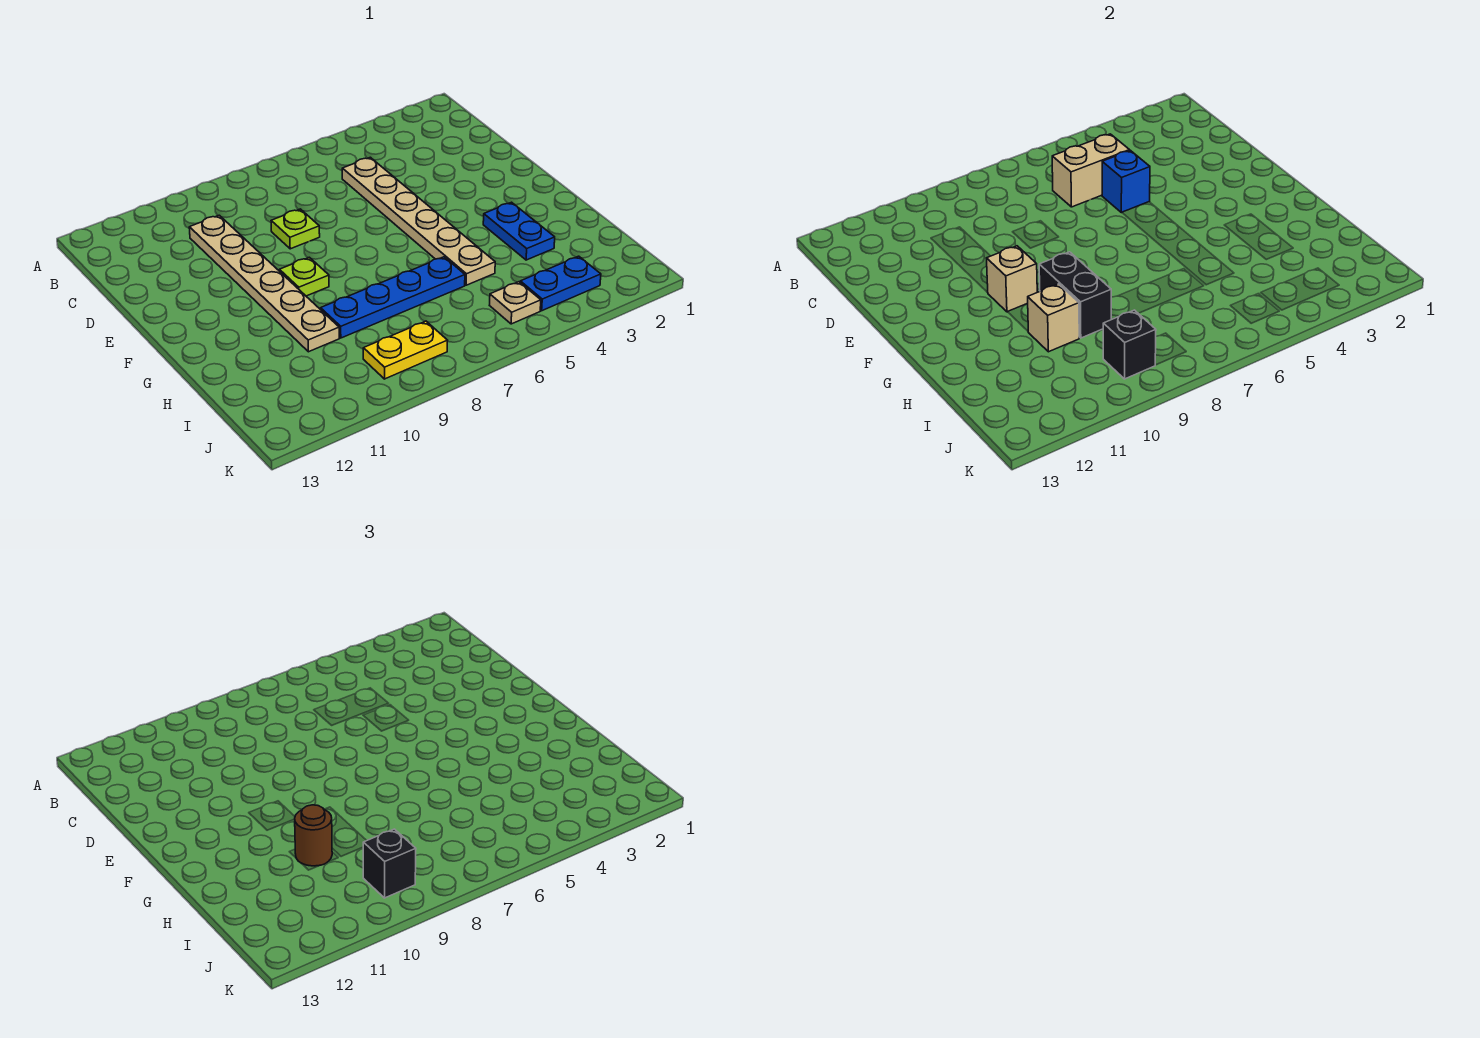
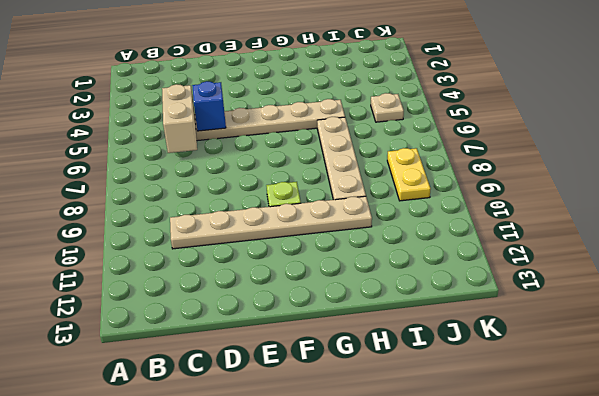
tan plate H6:H9 level 1 -> blue plate H6:H9 level 1
none -> lime plate D8 level 1
none -> blue plate G3:H3 level 1
none -> blue plate J3:J4 level 1

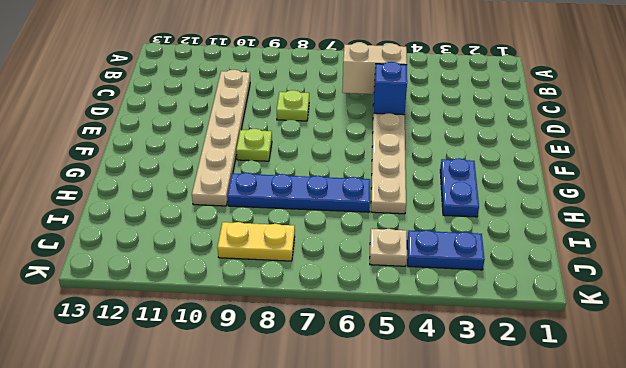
none -> tan brick F10 level 2
none -> black brick G9:H9 level 2
none -> tan brick H10 level 2

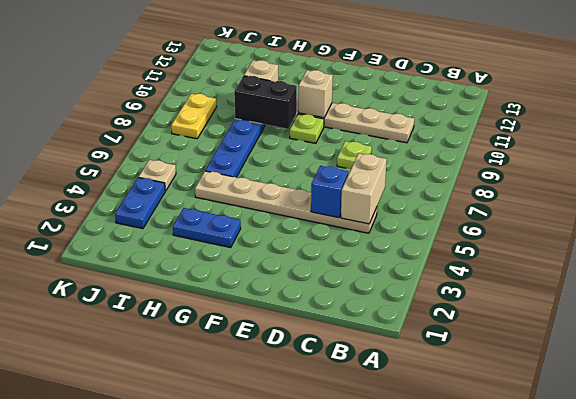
none -> black brick J9 level 2
none -> brown round brick H10 level 3
none -> black brick J9 level 3

